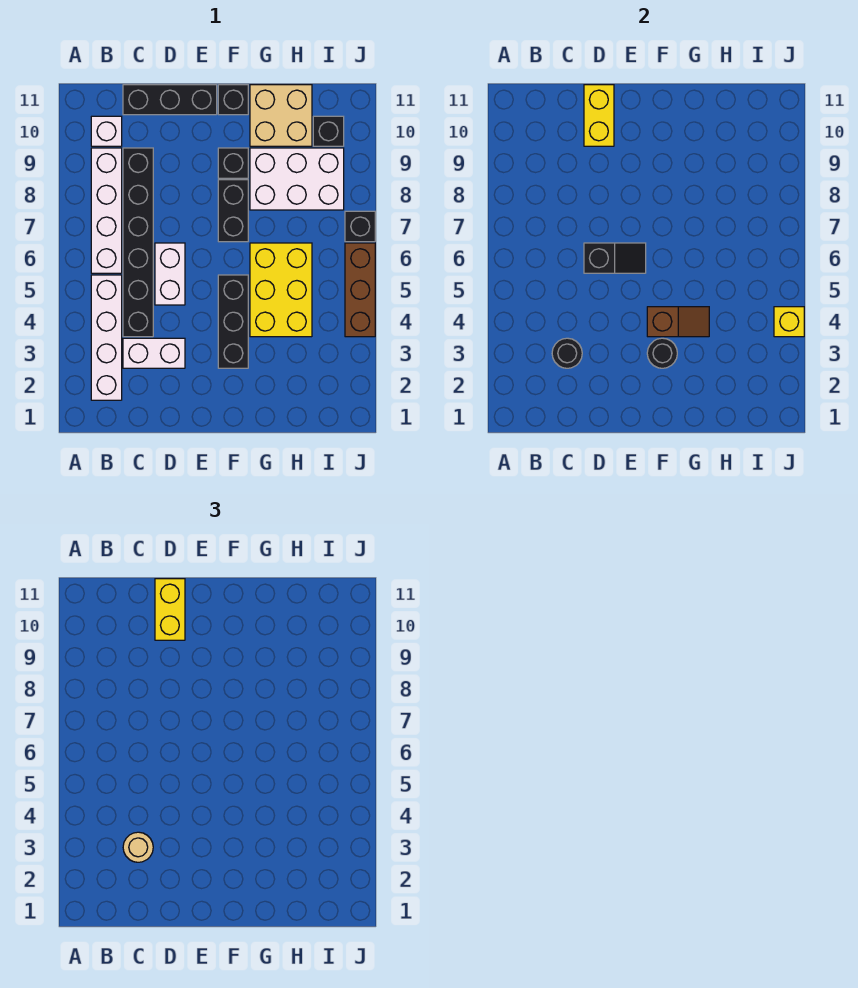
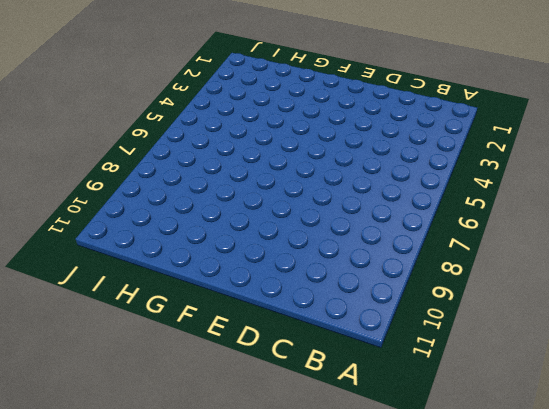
none -> white brick B2:B5 level 1
none -> white brick B6:B9 level 1
none -> white brick B10 level 1

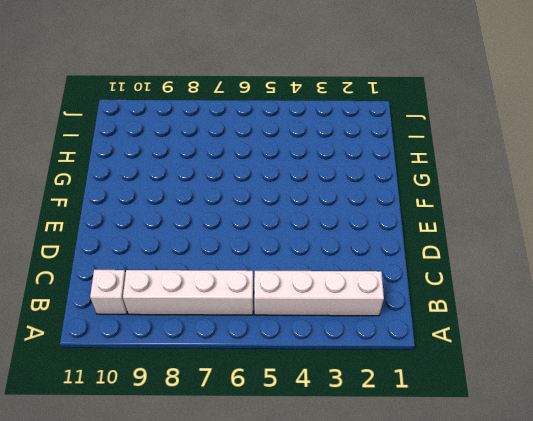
none -> white brick C3:D3 level 1
none -> black brick C4:C9 level 1
none -> black brick C11:E11 level 1

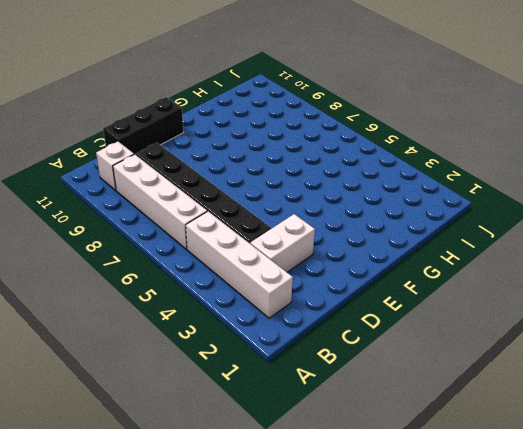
none -> white brick D5:D6 level 1
none -> black brick F3:F5 level 1
none -> black brick F7:F8 level 1

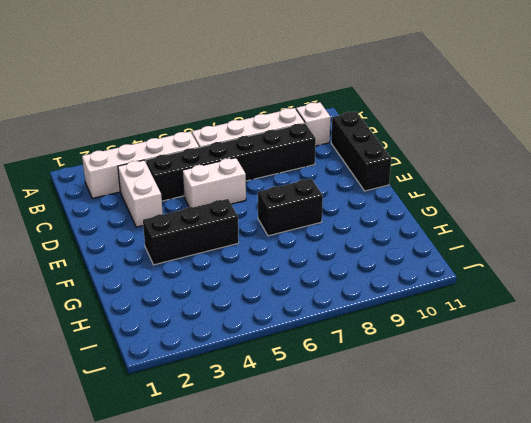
none -> black brick F9 level 1
none -> black brick F11 level 1
none -> yellow brick G4:H6 level 1

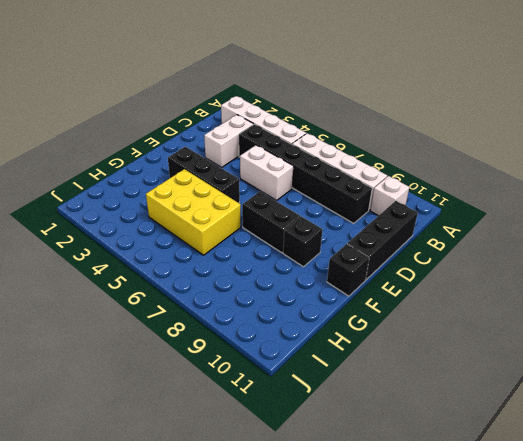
none -> white brick G8:I9 level 1
none -> tan brick G10:H11 level 1
none -> black brick I10 level 1

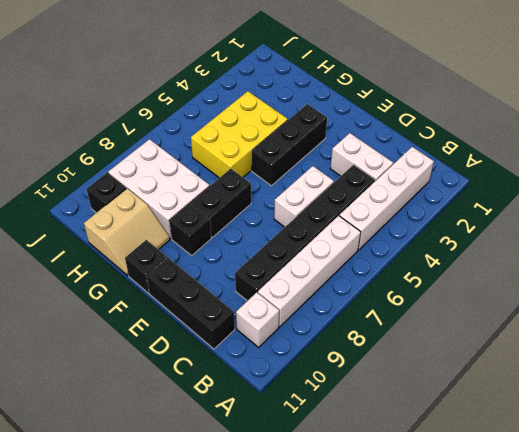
tan slope G10:H11 level 1 top H -> tan brick G10:H11 level 1
none -> brown brick J4:J6 level 1
none -> black brick J7 level 1
none -> black round brick C3 level 2

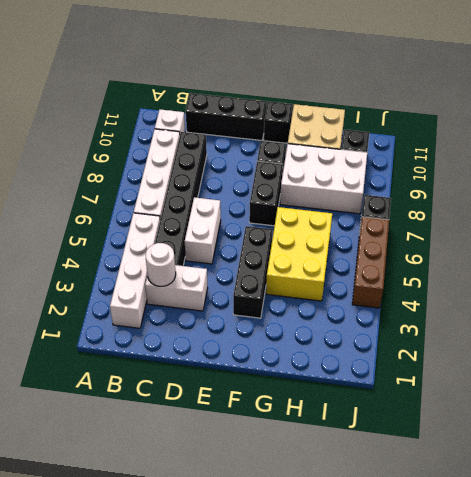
white round brick C3 level 2 -> black round brick C3 level 2
none -> black slope D6:E6 level 2 top D
none -> yellow brick D10:D11 level 2
none -> black round brick F3 level 2

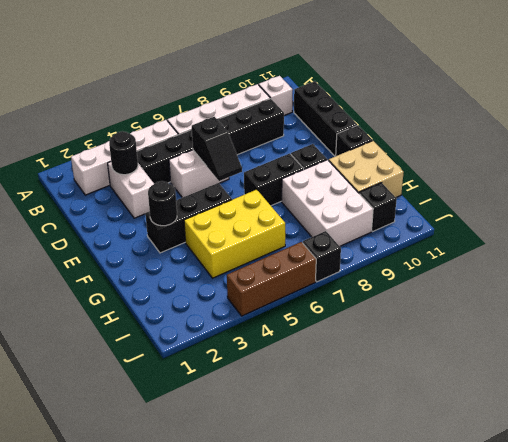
none -> yellow brick D10:D11 level 2
none -> brown slope F4:G4 level 2 top F
none -> yellow brick J4 level 2

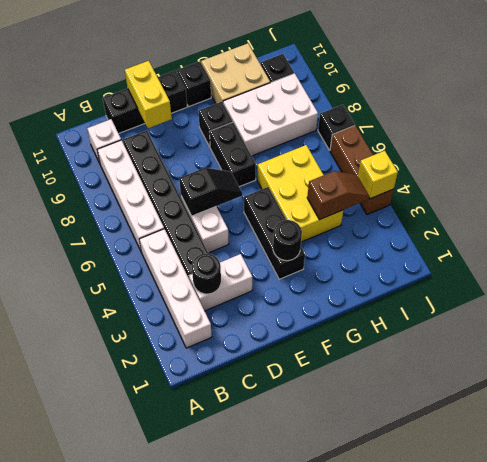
brown slope H4:I4 level 2 top H -> brown slope F4:G4 level 2 top F
none -> tan round brick C3 level 3
none -> yellow brick D10:D11 level 3

